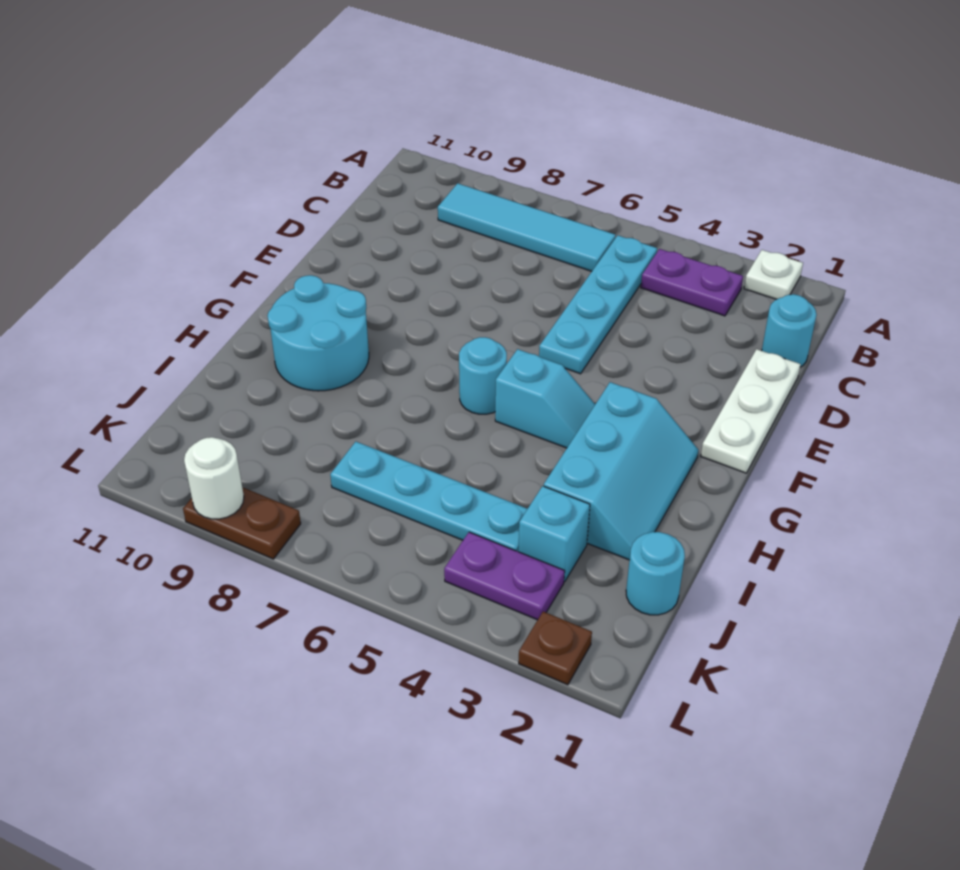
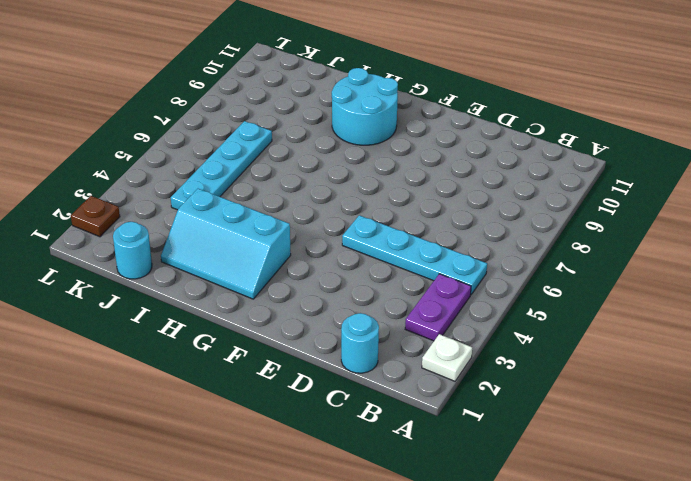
none -> cyan tile B6:B9 level 1
none -> white plate D1:F1 level 1
none -> cyan slope G4:G5 level 1 top 5

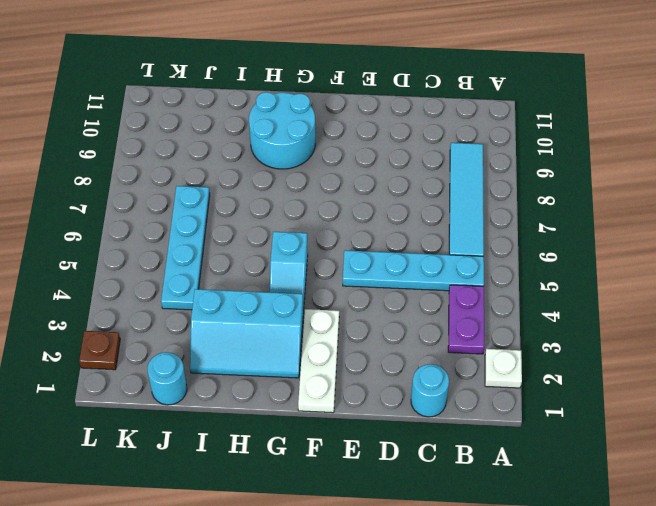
white plate F1:F3 level 1 -> white plate D1:F1 level 1
none -> cyan round brick G6 level 1
none -> cyan brick J3 level 1
none -> purple plate K3:K4 level 1

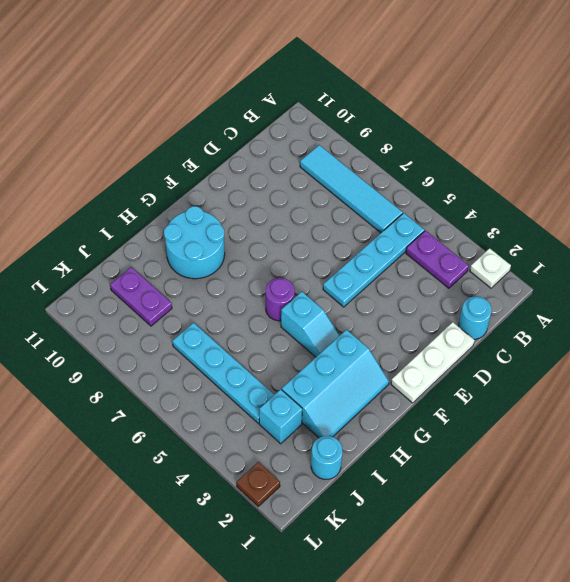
purple round brick G6 level 1 -> cyan round brick G6 level 1
purple plate J9:J10 level 1 -> purple plate K3:K4 level 1
none -> brown plate L8:L9 level 1
none -> white round brick L9 level 2

